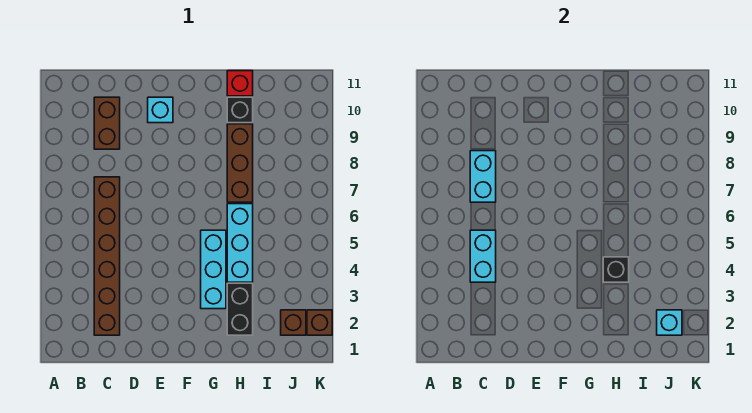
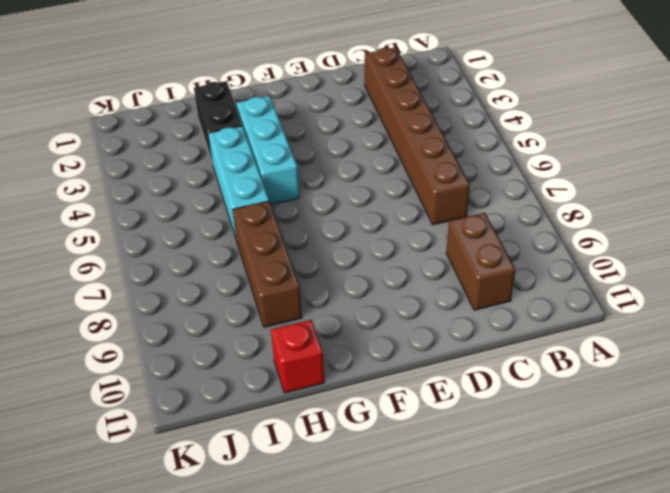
none -> cyan brick E10 level 1
none -> black brick H10 level 1
none -> brown brick J2 level 1

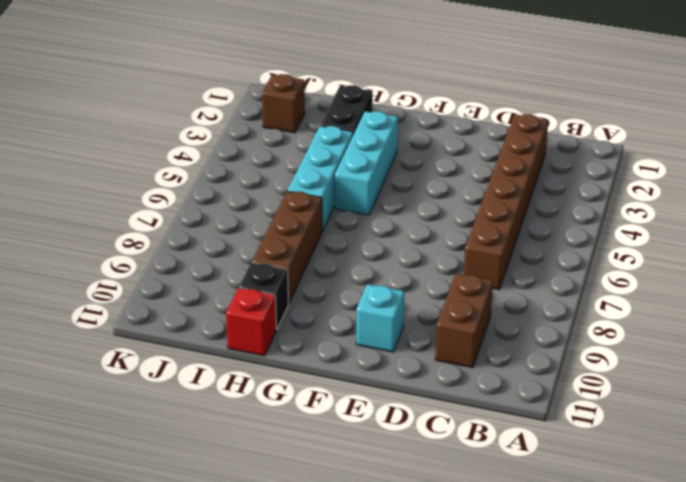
none -> brown brick K2 level 1
none -> cyan brick C4:C5 level 2
none -> cyan brick C7:C8 level 2

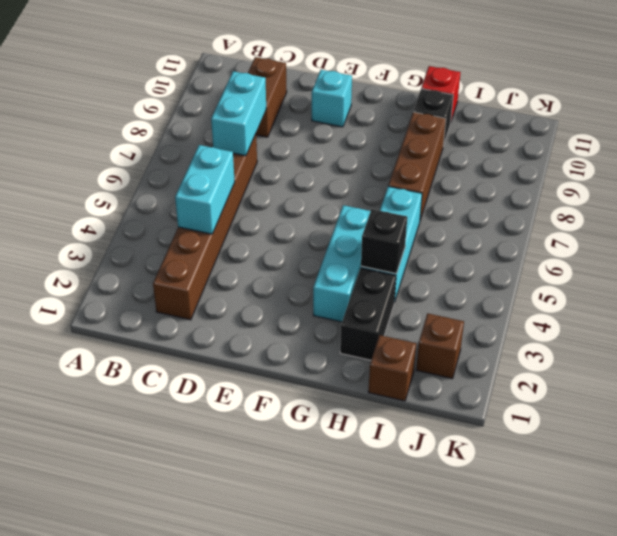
brown brick I1 level 1 -> brown brick K2 level 1
none -> cyan brick J2 level 2

